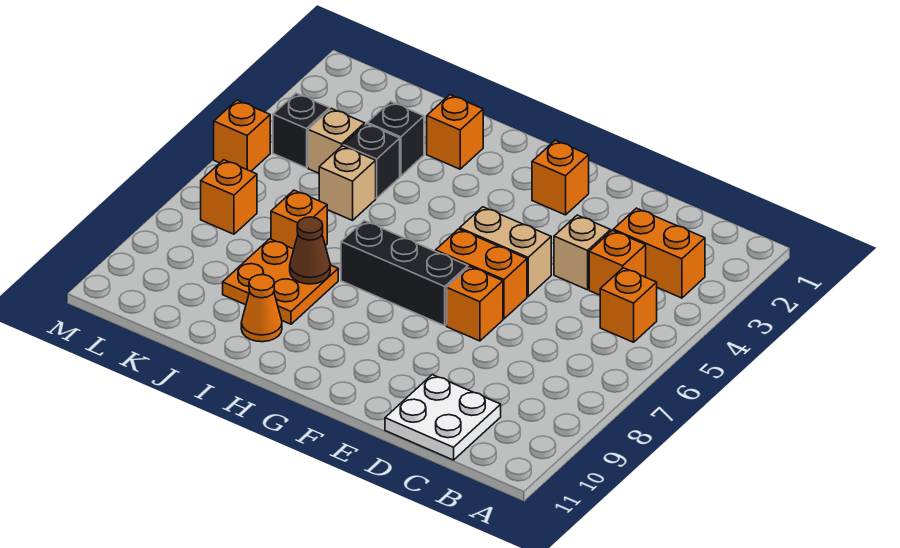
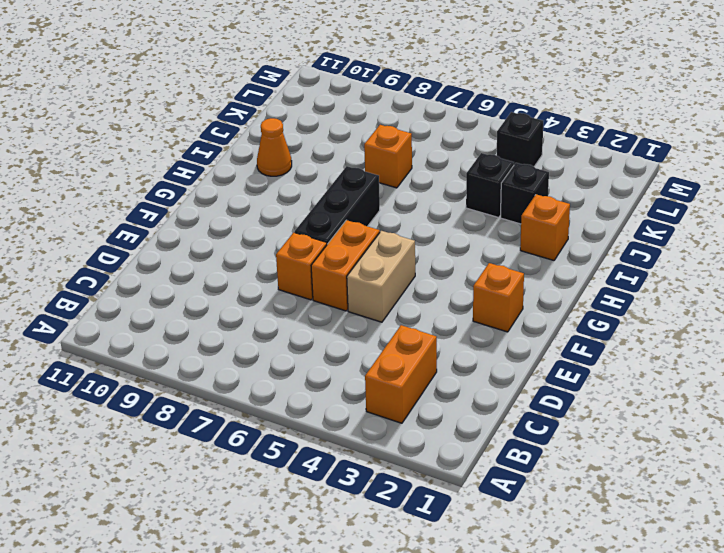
none -> orange brick B5 level 1
none -> orange brick C4 level 1
none -> white plate C10:D11 level 1

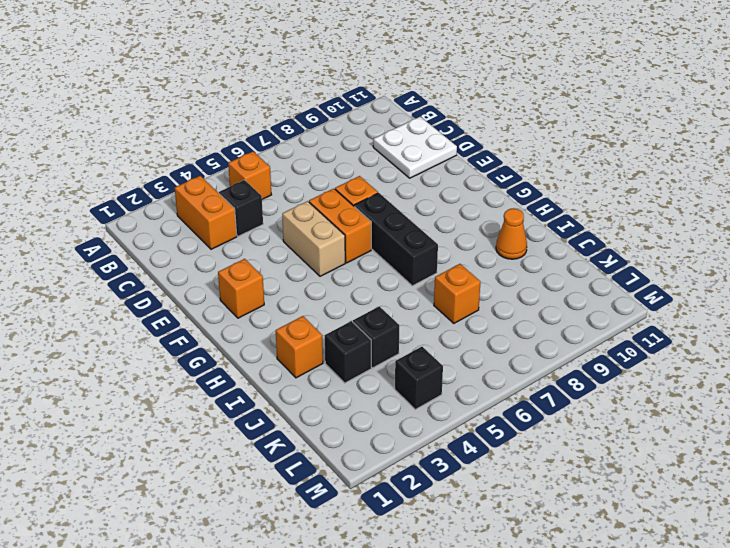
black brick C4 level 1 -> orange brick C4 level 1
none -> tan brick D4 level 1
none -> orange plate I8:J9 level 1
none -> tan brick J5 level 1

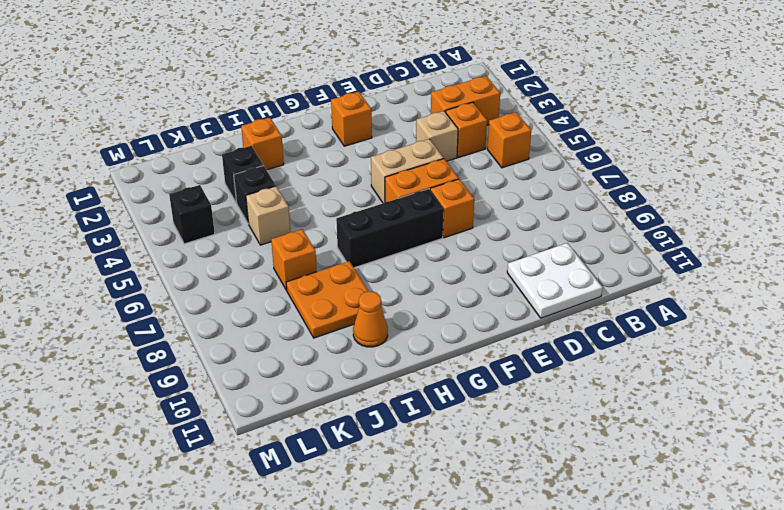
none -> tan brick K4 level 1
none -> orange brick L7 level 1
none -> orange brick M5 level 1

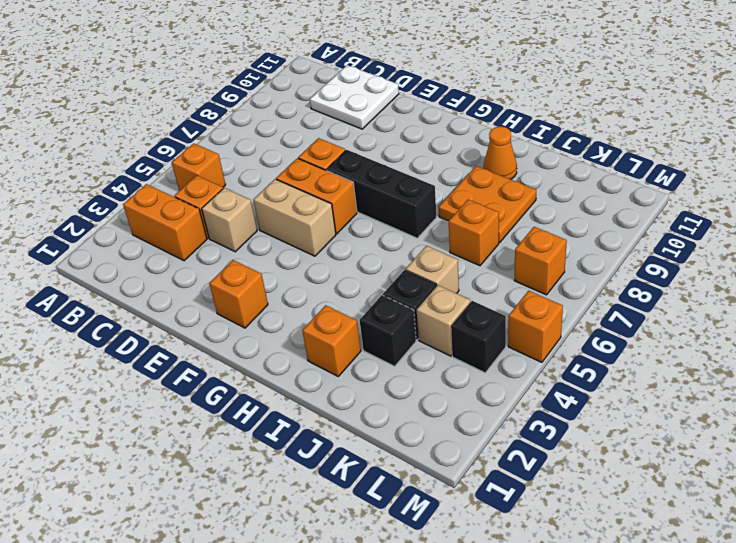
none -> brown cone I8 level 2

